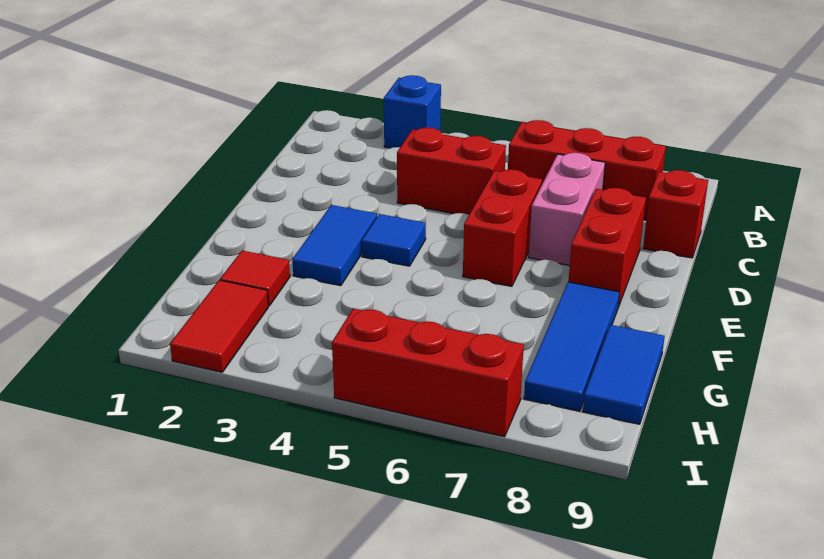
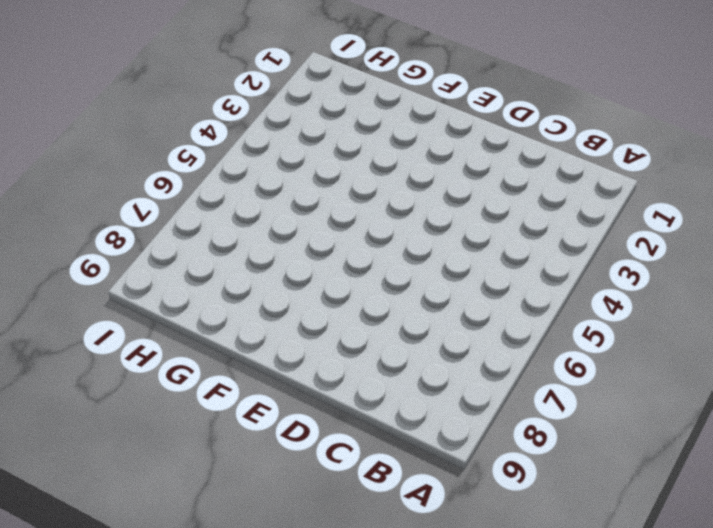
none -> blue brick A3 level 1
none -> red brick B6:B8 level 1
none -> red brick C4:C5 level 1

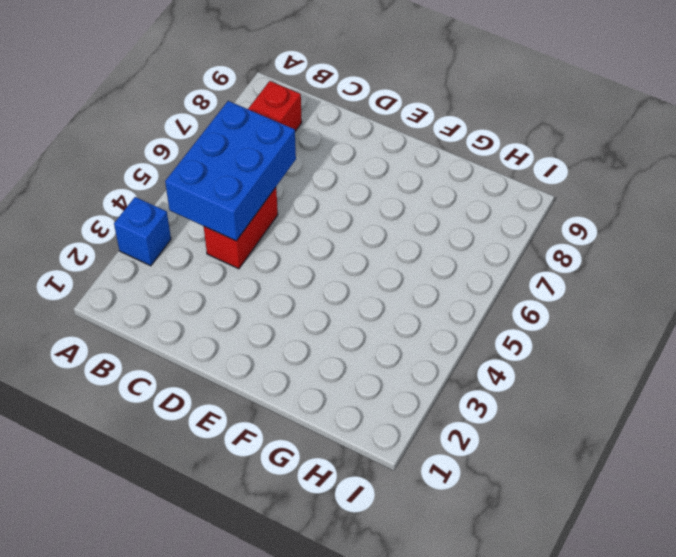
blue brick B4:C6 level 2 -> none
none -> pink brick C7:D7 level 1
none -> red brick C9 level 1
none -> red brick D6:E6 level 1

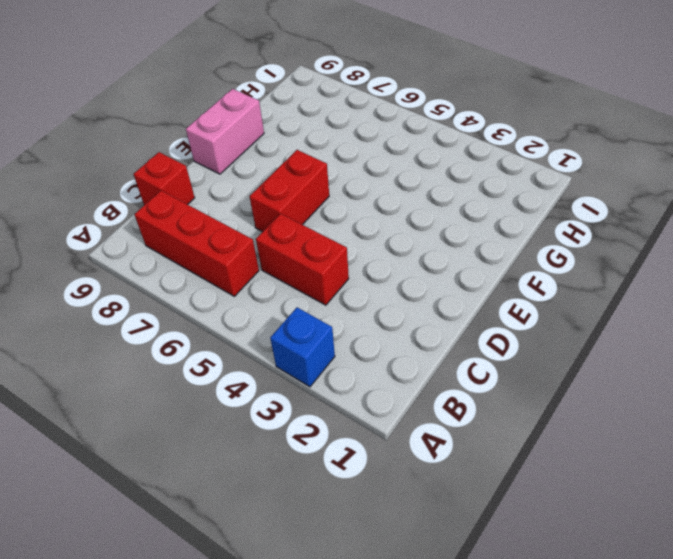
pink brick E9:F9 level 1 -> pink brick C7:D7 level 1
none -> red brick D8:E8 level 1
none -> blue tile E3:F3 level 1
none -> blue tile E4 level 1

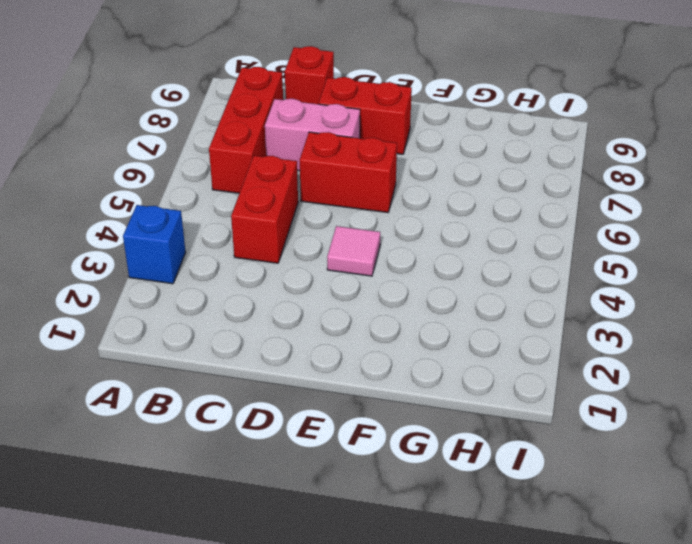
pink tile E4 level 1 -> blue tile E4 level 1
none -> blue tile E3:F3 level 1
none -> blue tile F8:H8 level 1
none -> red tile G2 level 1

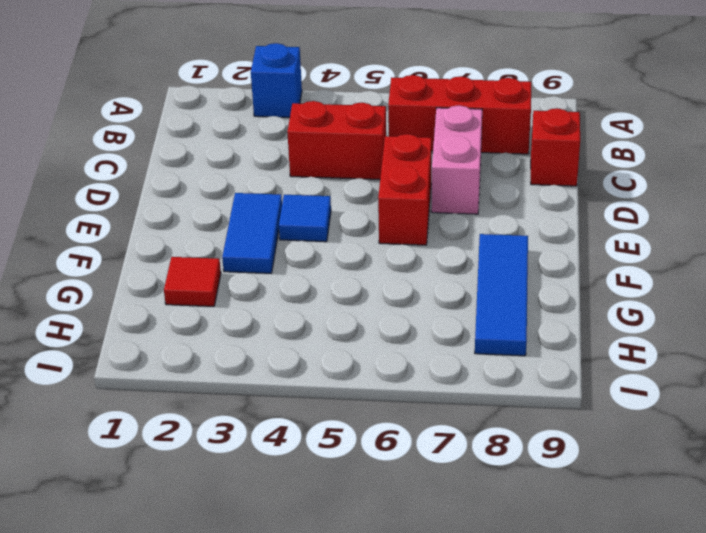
none -> red brick D8:E8 level 1
none -> blue tile G9:H9 level 1
none -> red tile H2:I2 level 1

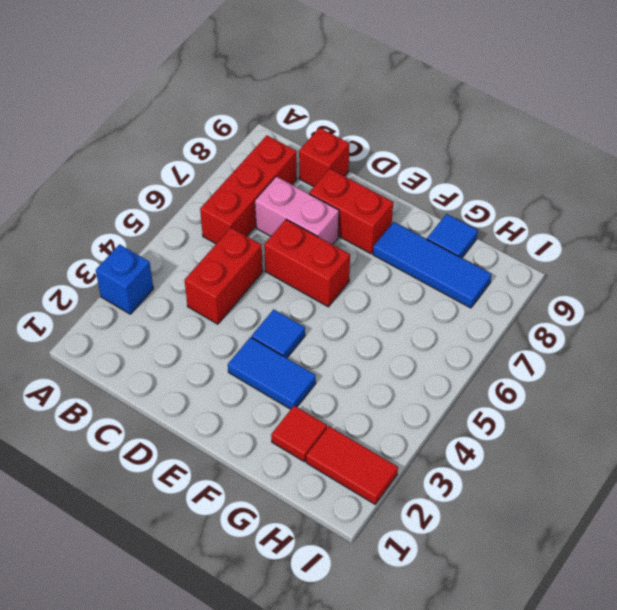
blue tile G9 level 1 -> blue tile G9:H9 level 1
none -> red brick I5:I7 level 1

